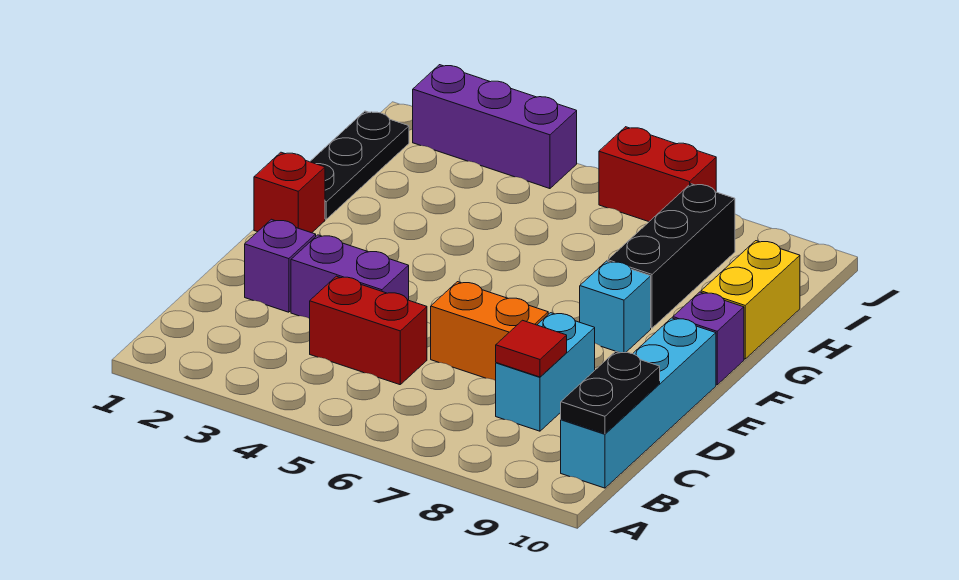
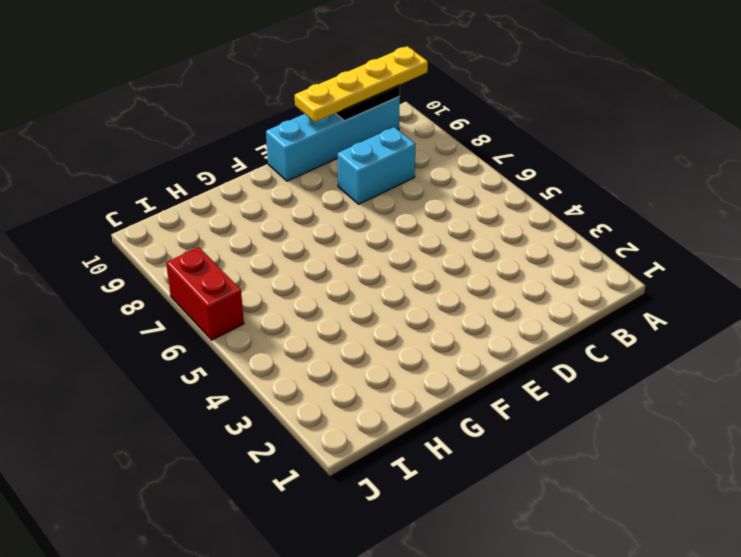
yellow plate A10:D10 level 3 -> none
none -> red brick C4:C5 level 1
none -> purple brick D2 level 1
none -> purple brick D3:D4 level 1

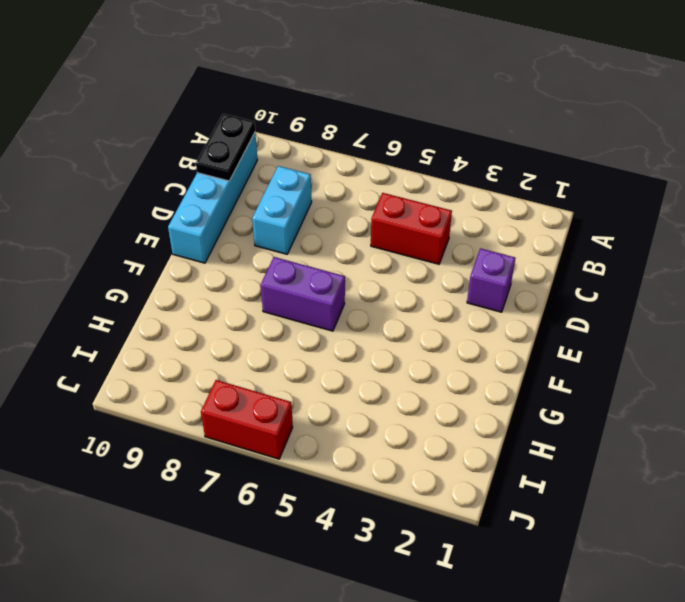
purple brick F6:F7 level 1 -> purple brick D3:D4 level 1
none -> orange brick D6:D7 level 1
none -> red brick F1 level 1
none -> cyan brick F8 level 1

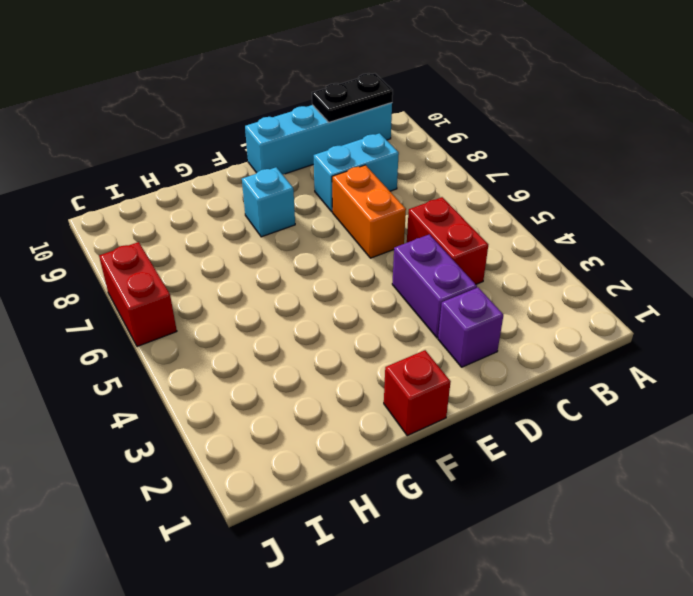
none -> purple brick F10 level 1
none -> black plate G1:I1 level 1
none -> black brick G8:I8 level 1

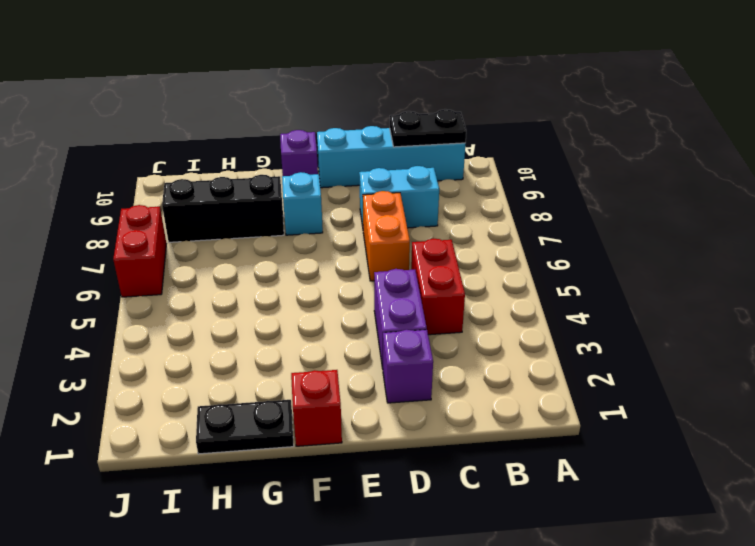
black plate G1:H1 level 1 -> black plate G1:I1 level 1
none -> yellow brick G10:H10 level 1
none -> purple brick J2:J4 level 1
none -> red tile C8 level 2

